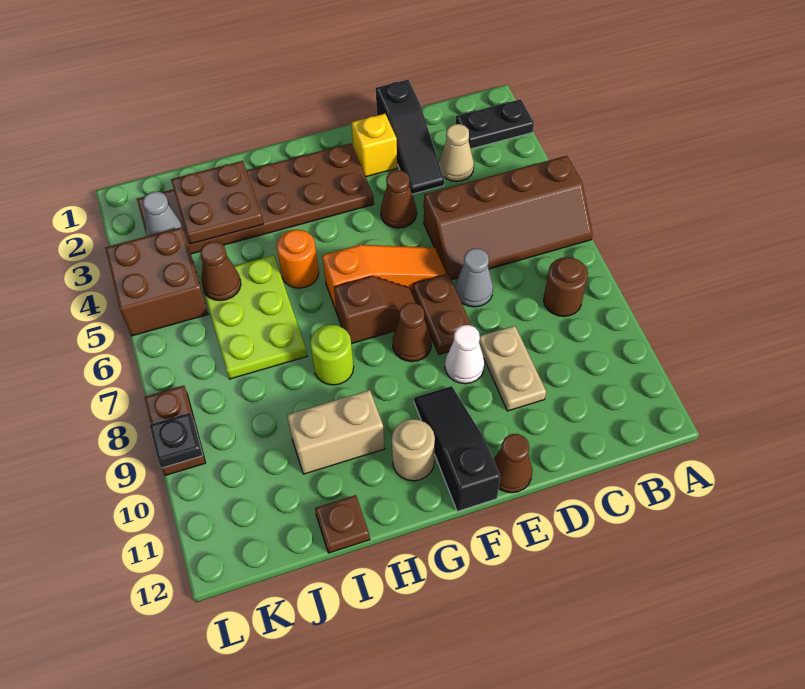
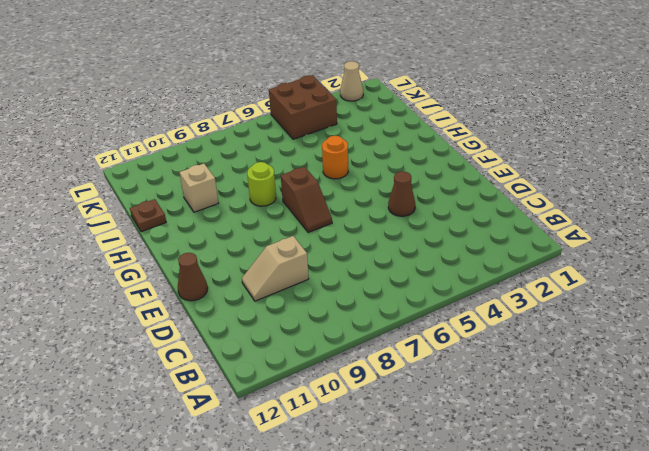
tan slope D9:D10 level 1 top 9 -> tan plate D9:D10 level 1
tan brick I10 level 1 -> tan brick H10:I10 level 1
tan cone L2 level 1 -> tan cone C3 level 1
none -> black plate A2:B2 level 1
none -> brown slope A5:D6 level 1 top 5
none -> brown round brick B8 level 1

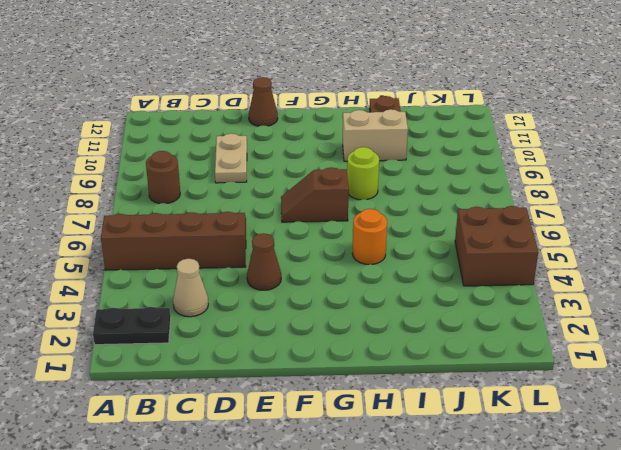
none -> black slope D1:D3 level 1 top 1
none -> grey cone D7 level 1
none -> yellow brick E2 level 1

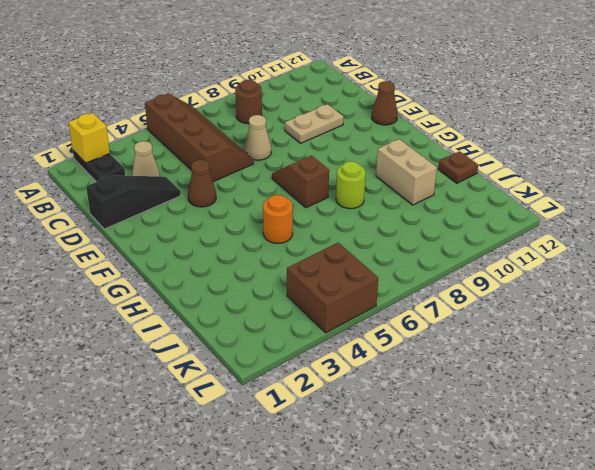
yellow brick A2 level 2 -> yellow brick E2 level 1
tan cone D7 level 1 -> grey cone D7 level 1
none -> orange slope E6:G6 level 1 top G
none -> brown plate E7:E8 level 1
none -> white cone E9 level 1

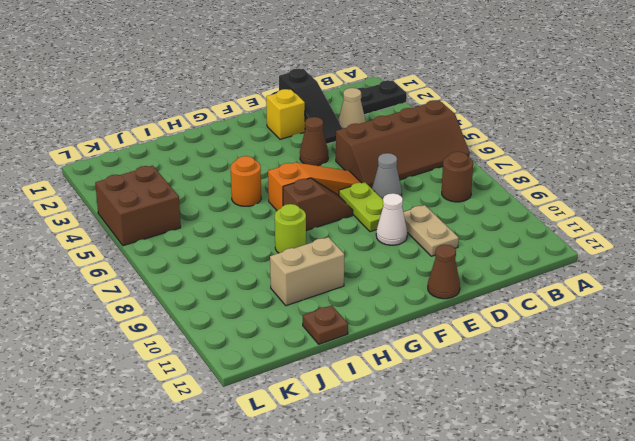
lime plate E7:E8 level 1 -> brown plate E7:E8 level 1
none -> brown plate F2:K3 level 1
none -> brown cone F8 level 1
none -> black slope F10:F12 level 1 top 12

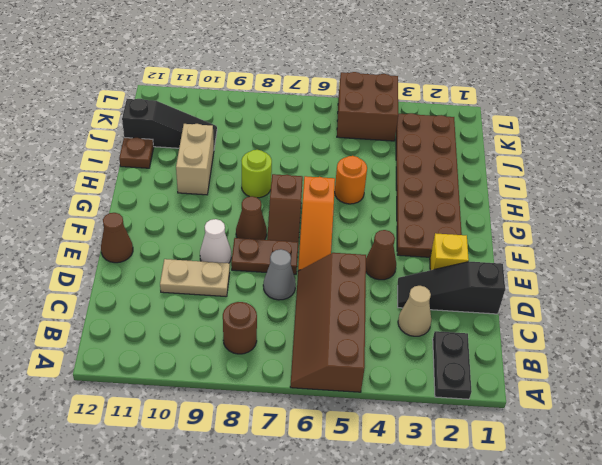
black slope J10:J12 level 1 top 12 -> black slope F10:F12 level 1 top 12
none -> tan round brick G11 level 1
none -> lime plate I5:J7 level 1
none -> brown plate L8:L9 level 1

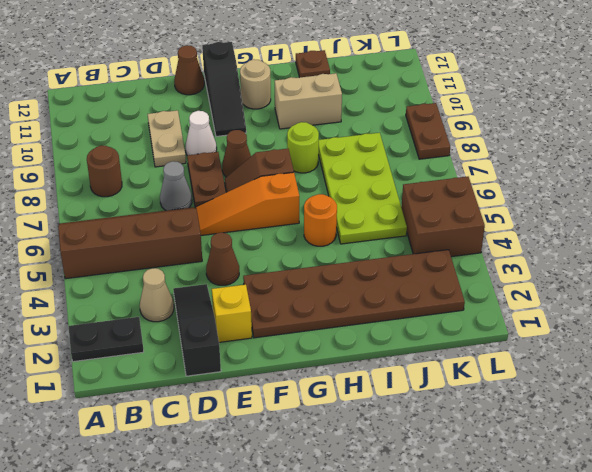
lime plate I5:J8 level 1 -> lime plate I5:J7 level 1
none -> brown plate I2:J3 level 2
none -> brown cone J5 level 2
none -> grey cone K3 level 2

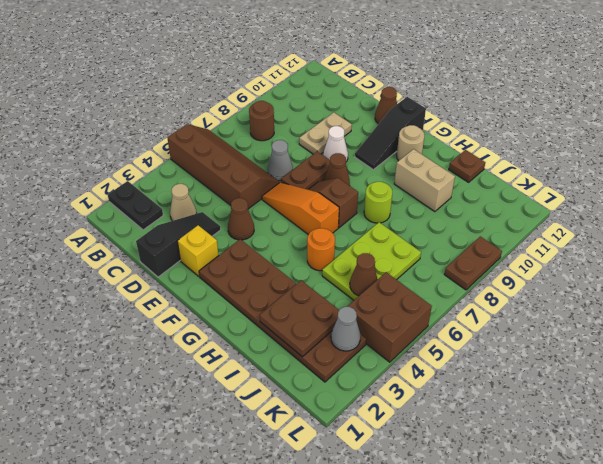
none -> black plate L9 level 2

